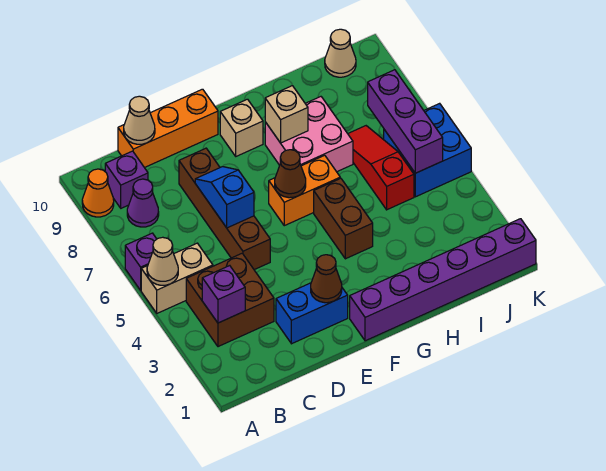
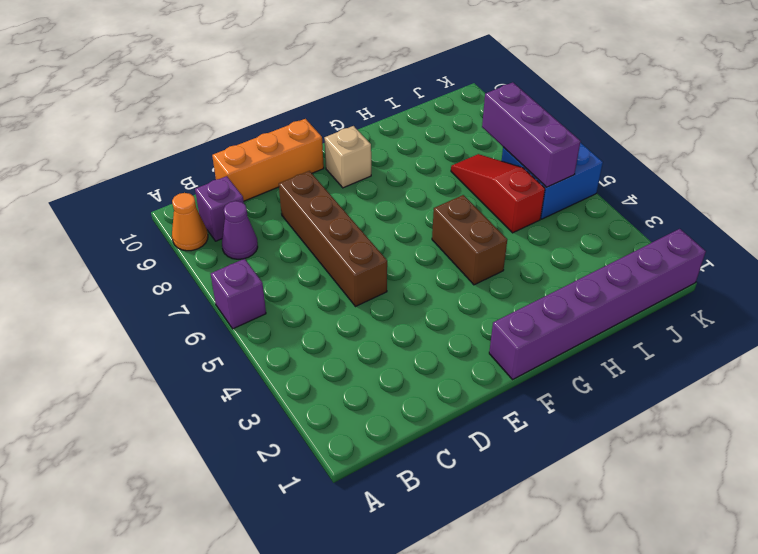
none -> tan brick A5:B5 level 1
none -> brown brick B3:C4 level 1
none -> blue brick D2:E2 level 1

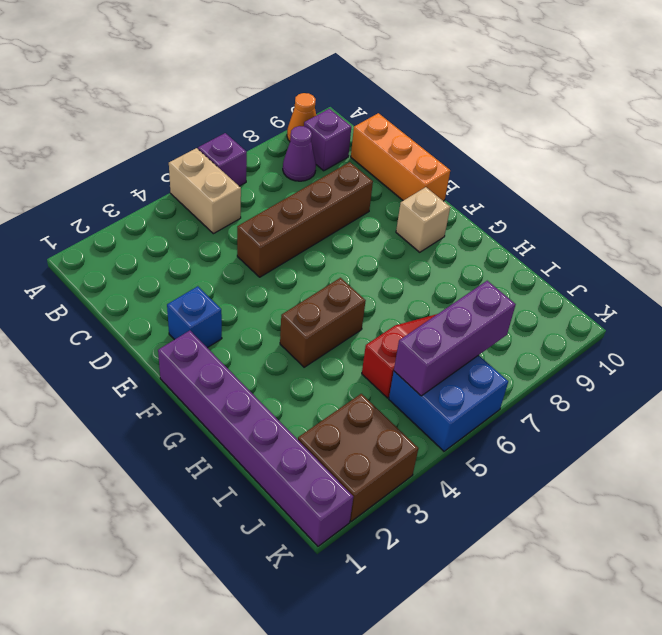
blue brick E2 level 1 -> blue brick D2:E2 level 1
brown brick J2:K3 level 1 -> brown brick B3:C4 level 1
none -> orange brick F6:G6 level 1
none -> pink brick G7:H8 level 1
none -> tan cone J10 level 1

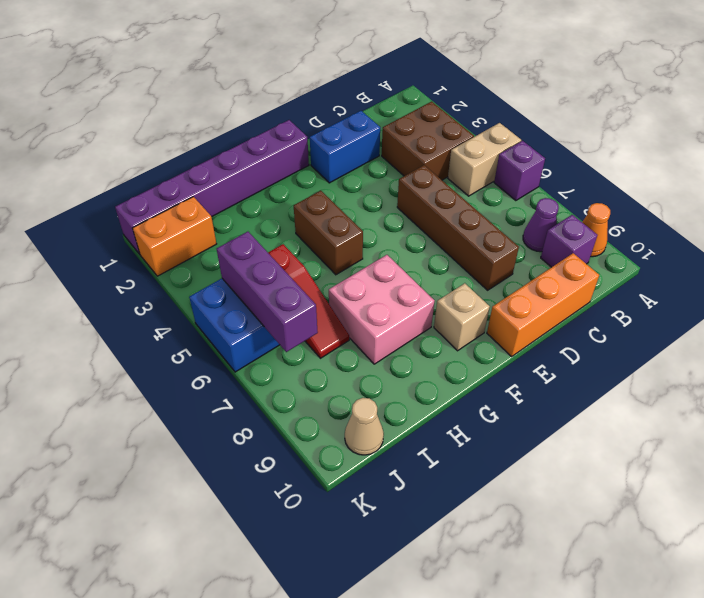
orange brick J2:K2 level 1 -> orange brick F6:G6 level 1
none -> tan cone A5 level 2
none -> purple brick B3 level 2
none -> tan cone C10 level 2

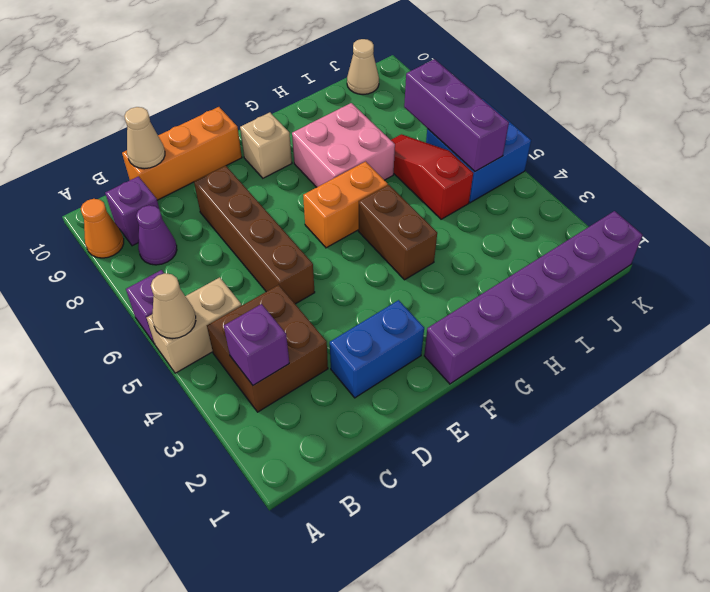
none -> blue slope D6:D7 level 2 top 6
none -> brown cone E2 level 2
none -> brown cone F6 level 2

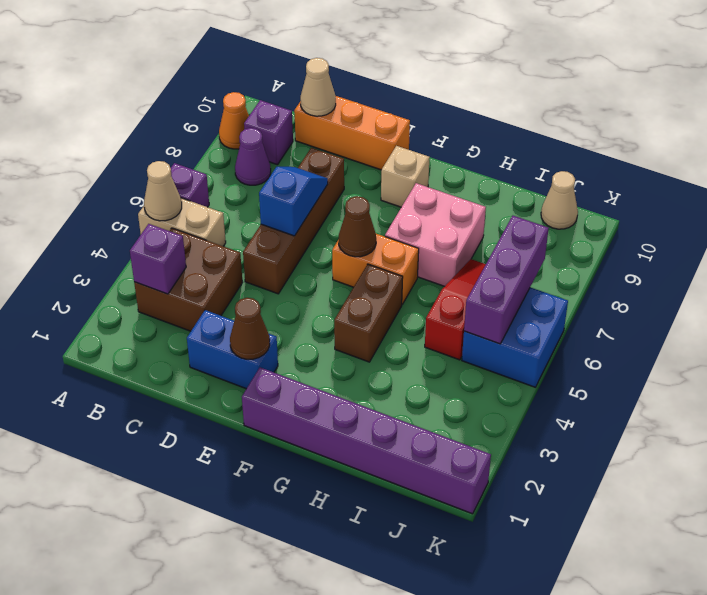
none -> tan brick G8 level 2

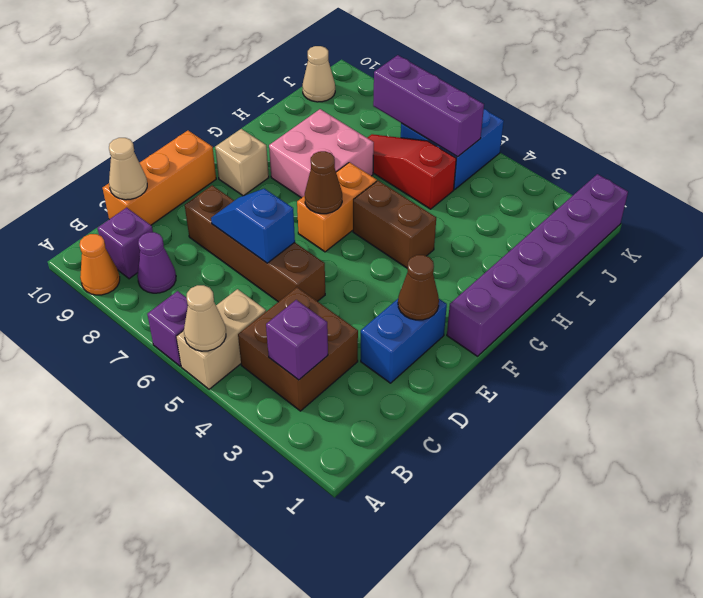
none -> tan brick G8 level 2

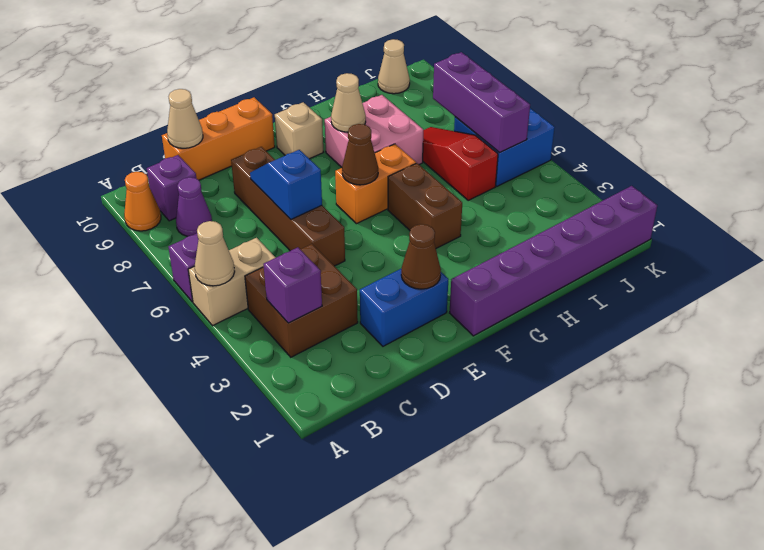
tan cone G8 level 2 -> tan brick G8 level 2

